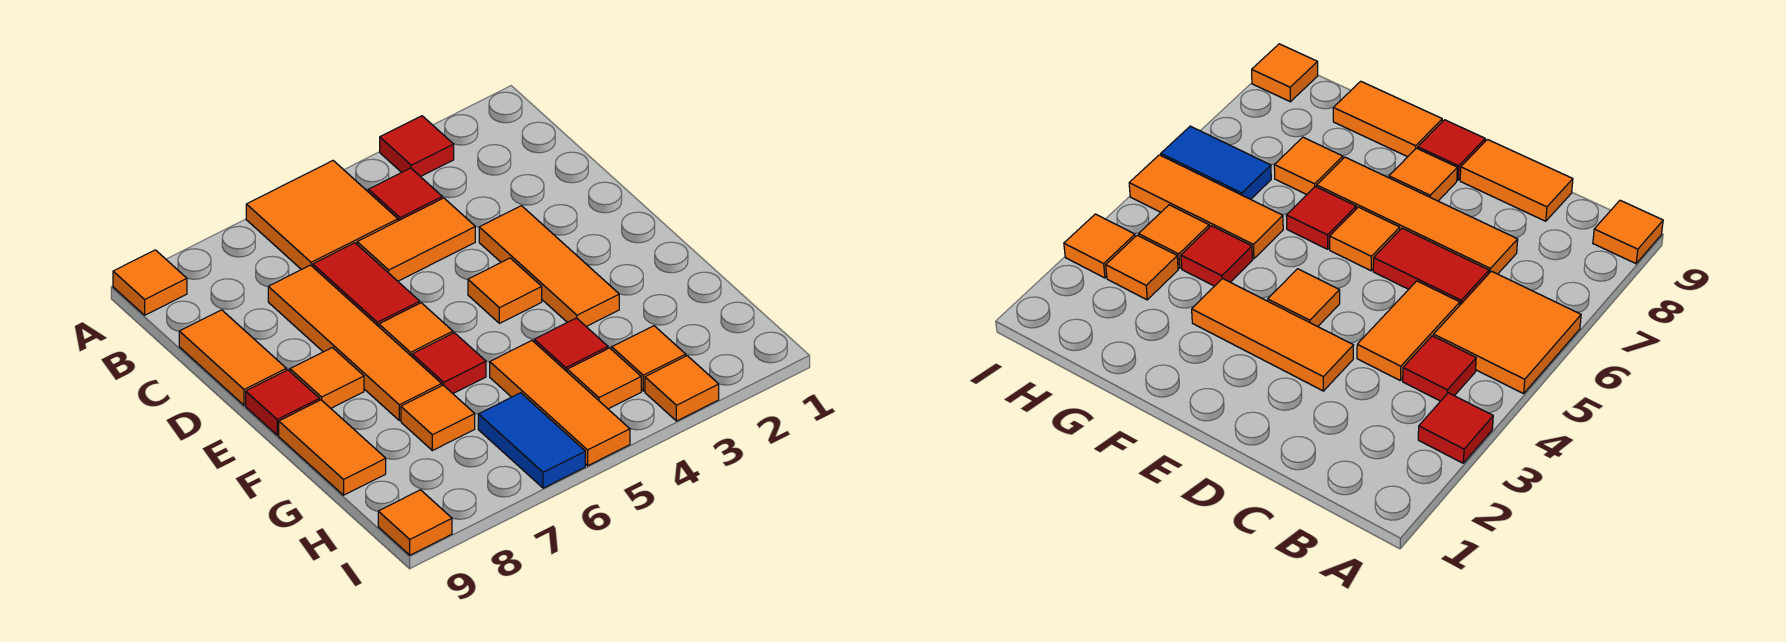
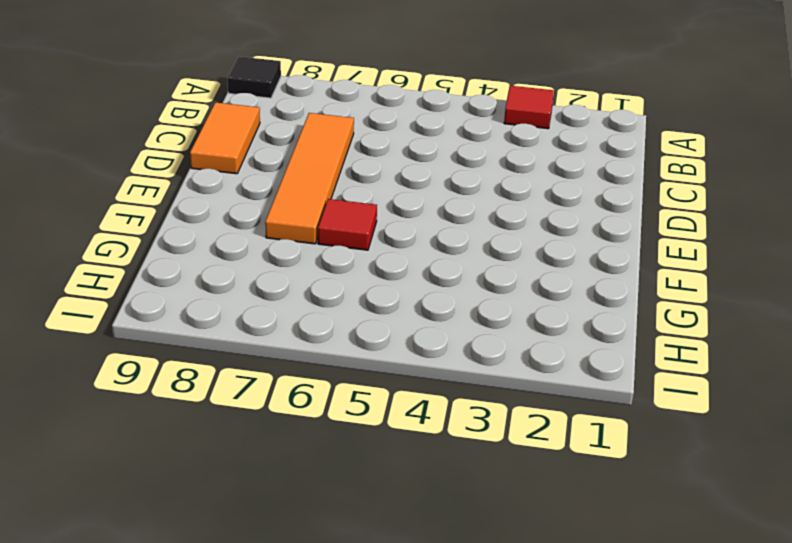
black tile A9 level 1 -> orange tile A9 level 1
none -> orange tile A5:B6 level 1
none -> red tile B4 level 1
none -> orange tile C4:C5 level 1

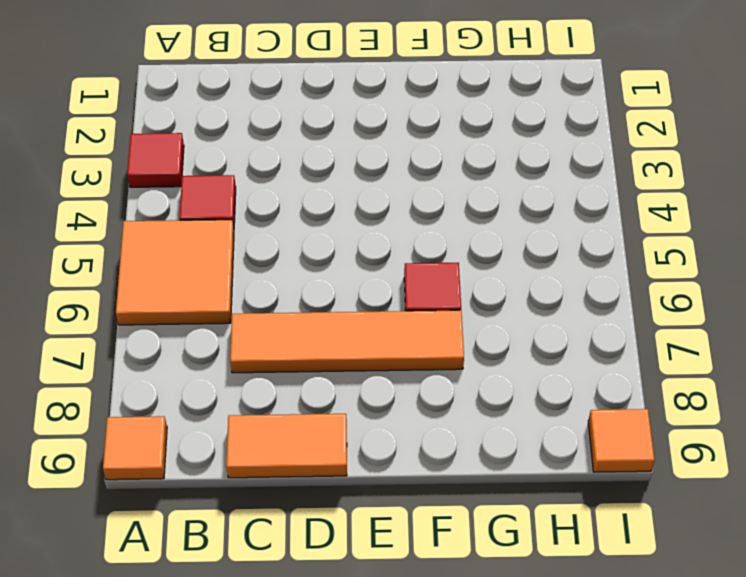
none -> orange tile C4:C5 level 1
none -> red tile C6:D6 level 1
none -> orange tile D3:F3 level 1

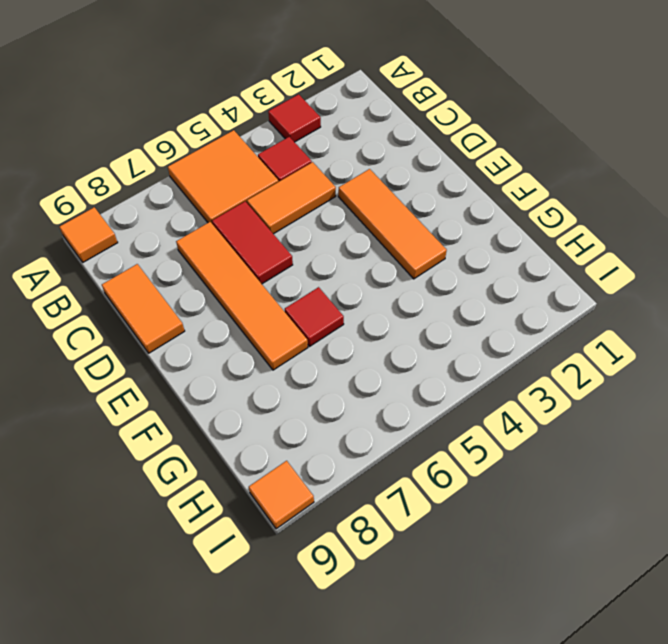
none -> orange tile E4 level 1
none -> orange tile E6 level 1
none -> orange tile E8 level 1

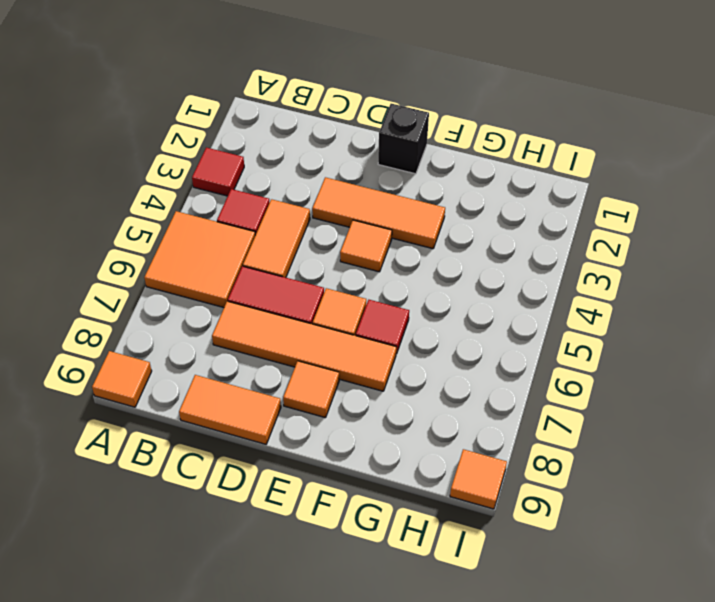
black brick E1 level 1 -> none
none -> red tile E9 level 1
none -> orange tile F9:G9 level 1
none -> red tile G4 level 1

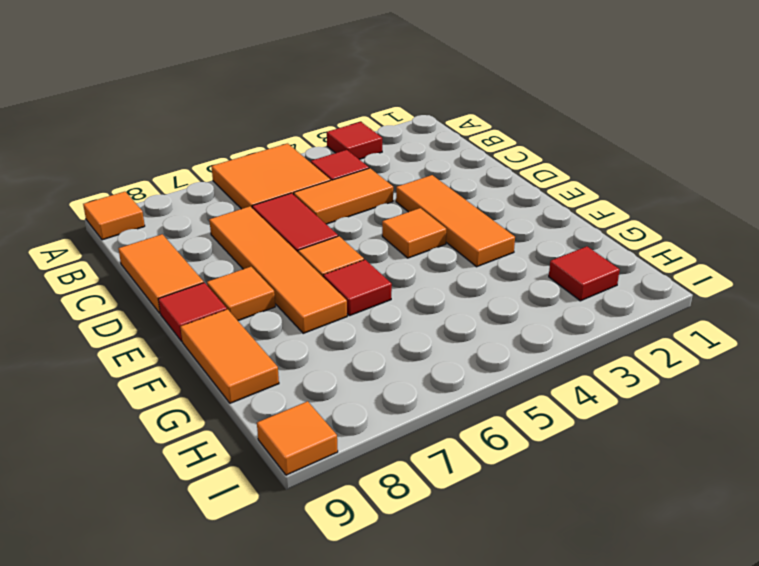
red tile H2 level 1 -> red tile G4 level 1
none -> orange tile G5:I5 level 1
none -> orange tile G7 level 1
none -> orange tile H3 level 1

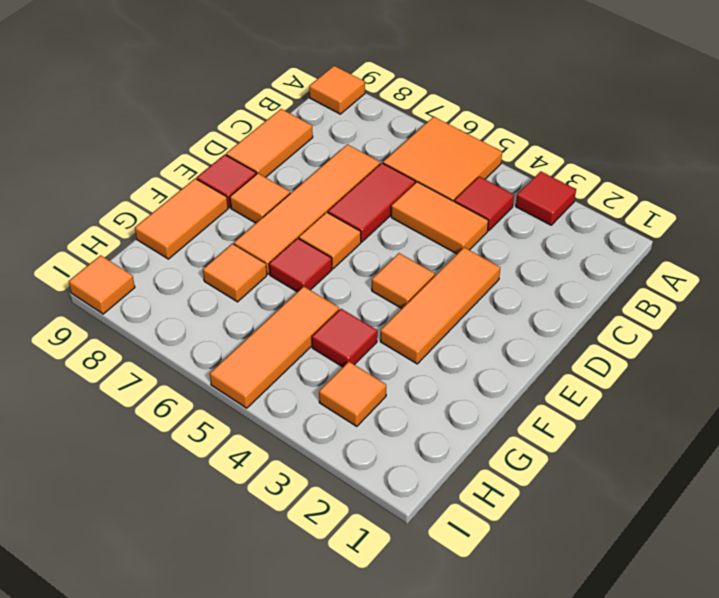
none -> orange tile H4 level 1
none -> blue tile H6:I6 level 1
none -> orange tile I3 level 1

